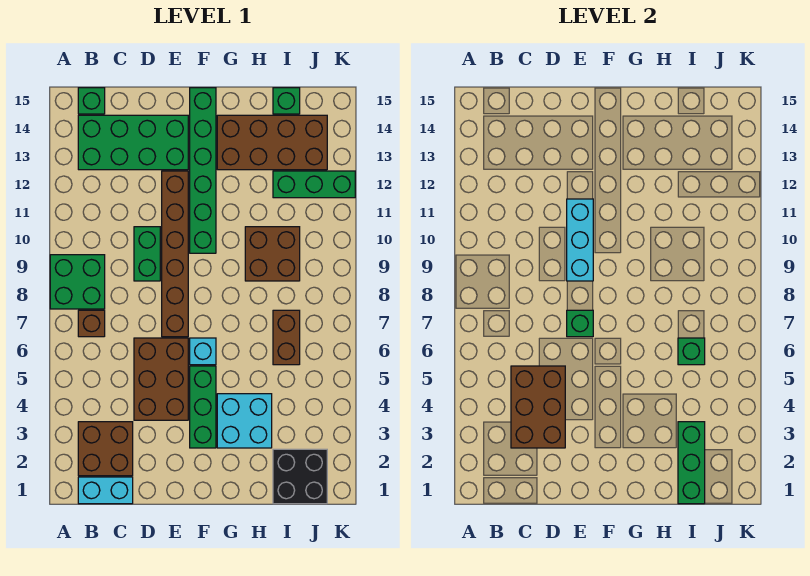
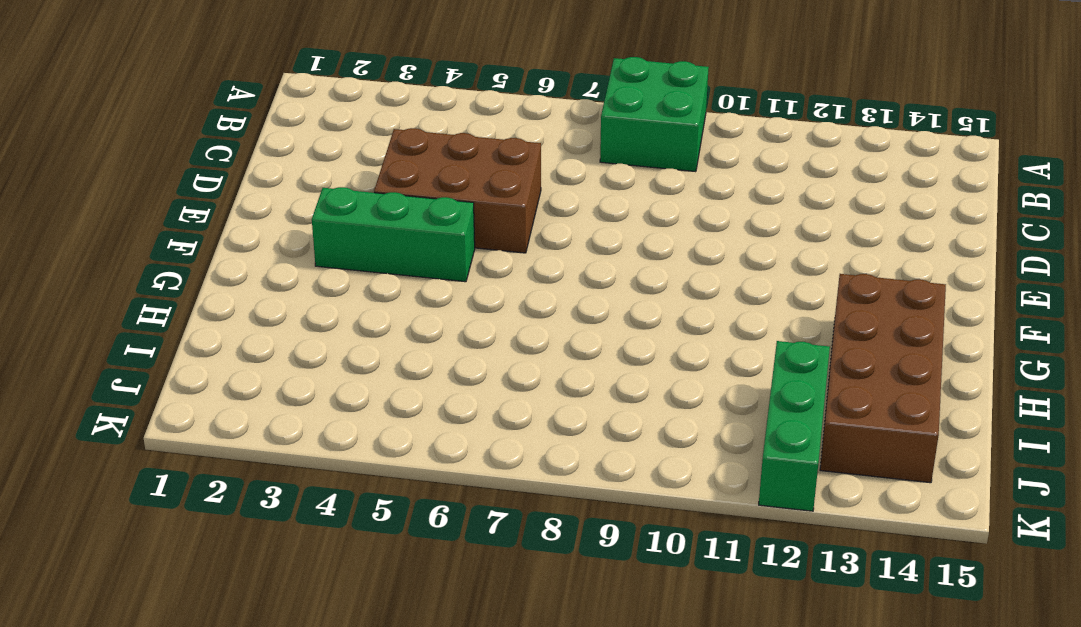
none -> cyan brick B1:C1 level 1
none -> brown brick B2:C3 level 1
none -> brown brick B7 level 1

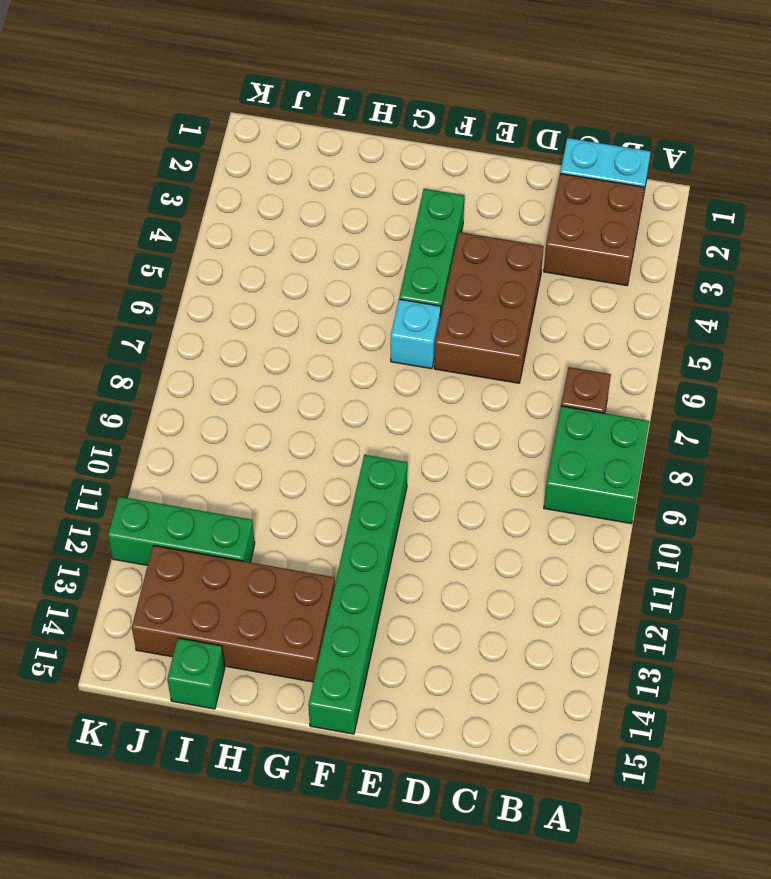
none -> green brick B13:E14 level 1
none -> green brick B15 level 1
none -> green brick D9:D10 level 1

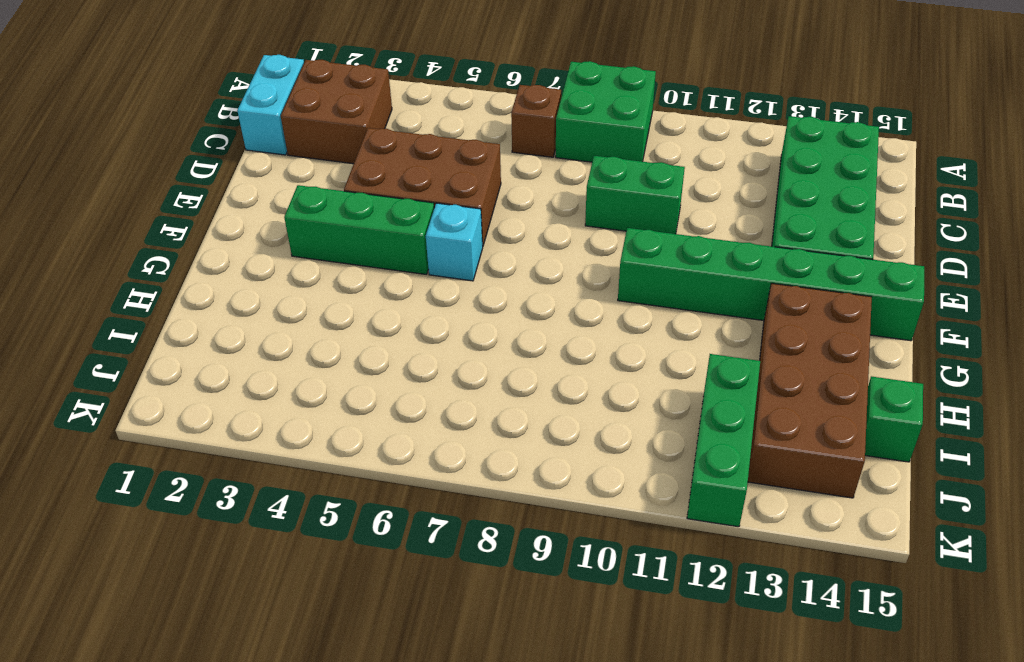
none -> green brick B15 level 1
none -> brown brick E7:E12 level 1
none -> cyan brick G3:H4 level 1

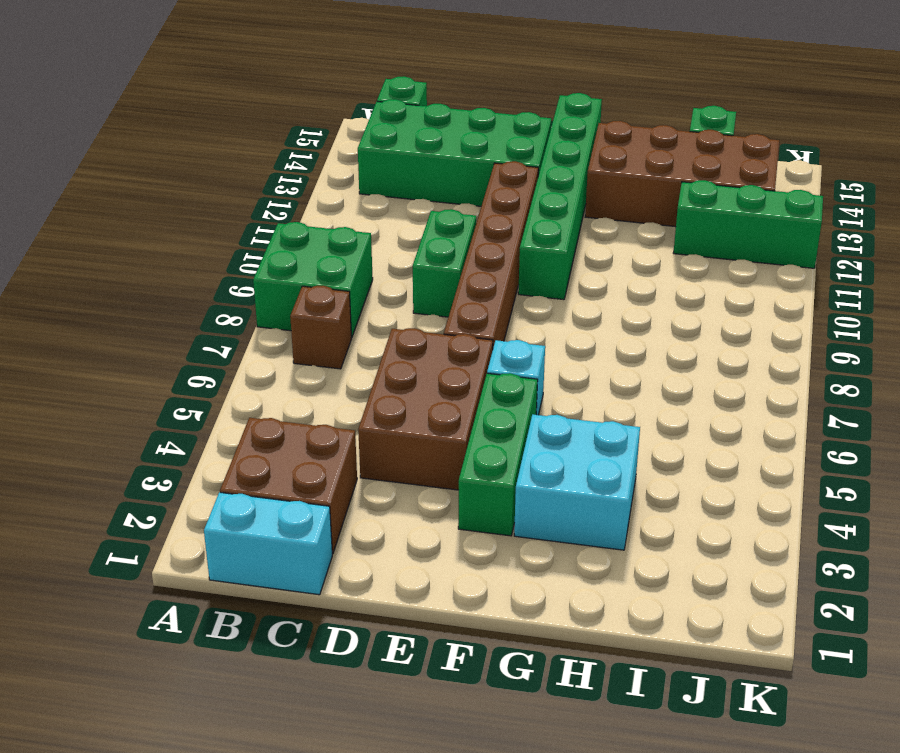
none -> brown brick H9:I10 level 1
none -> black brick I1:J2 level 1
none -> brown brick I6:I7 level 1

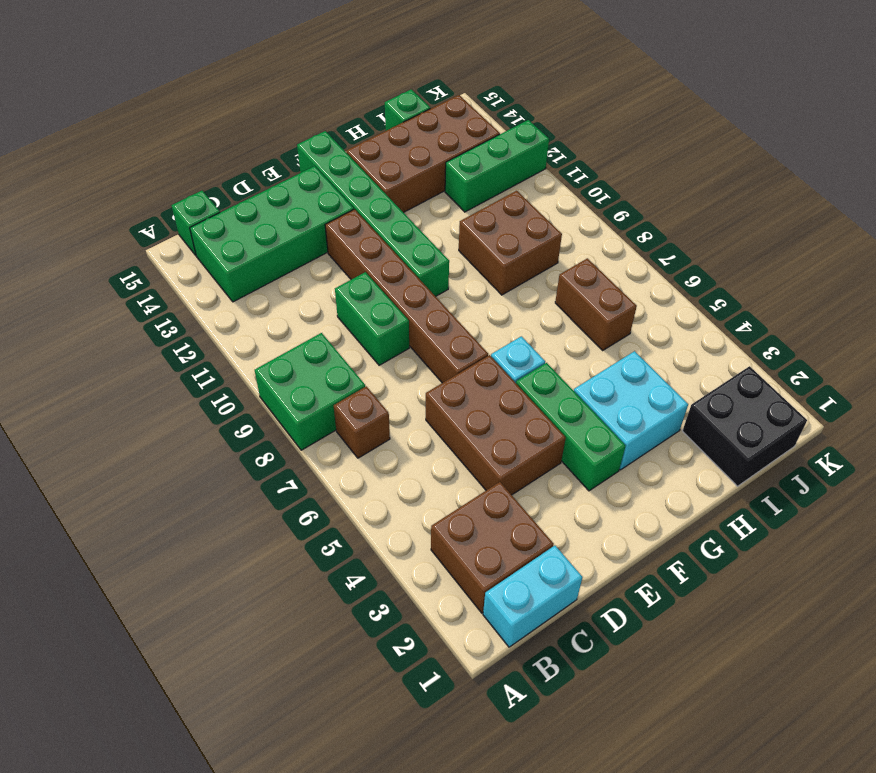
none -> brown brick C3:D5 level 2
none -> green brick E7 level 2
none -> cyan brick E9:E11 level 2

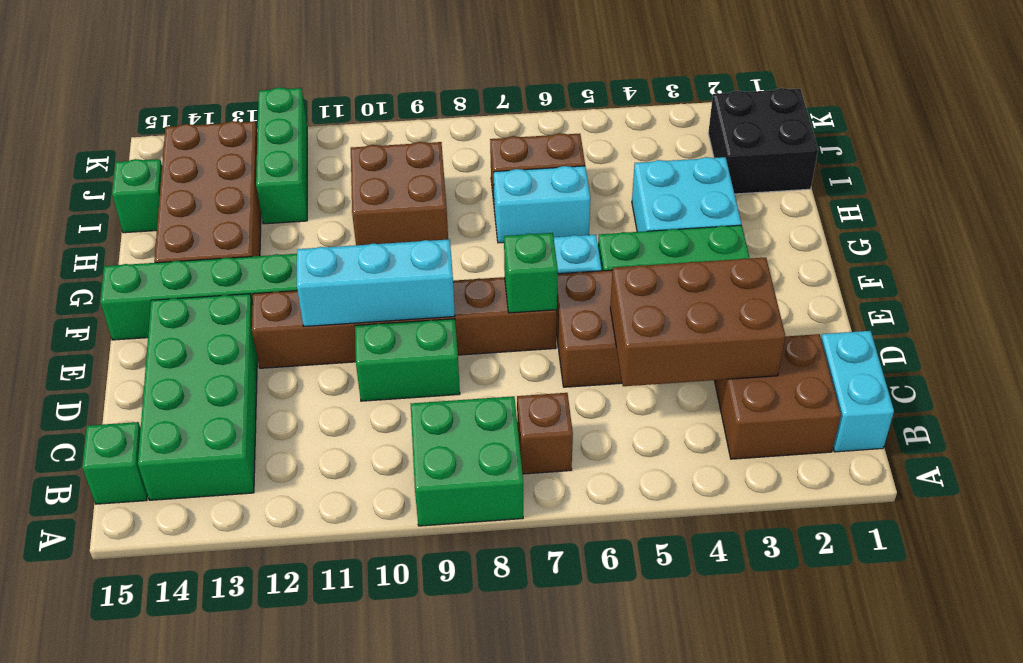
cyan brick H6:H7 level 1 -> none
none -> green brick I1:I3 level 2
none -> green brick I6 level 2

